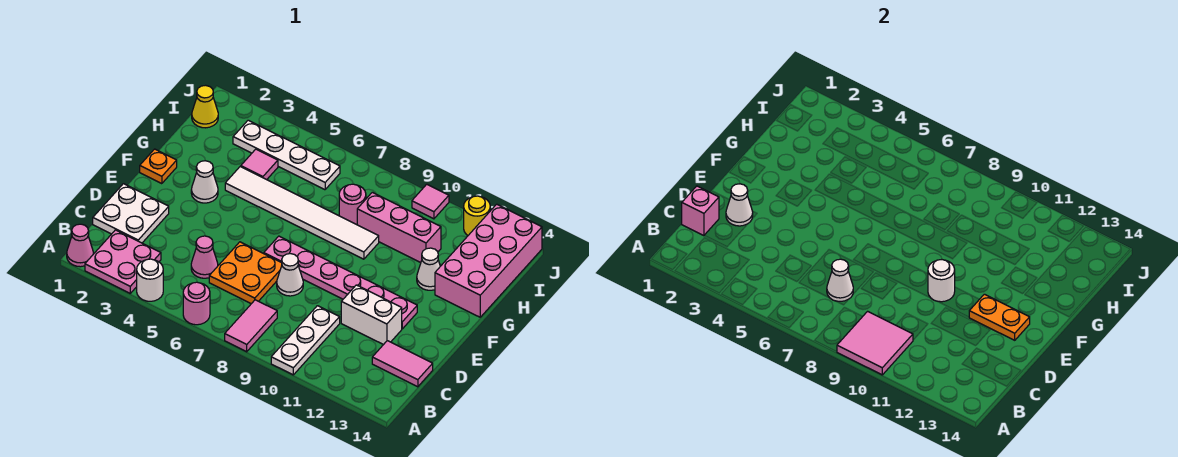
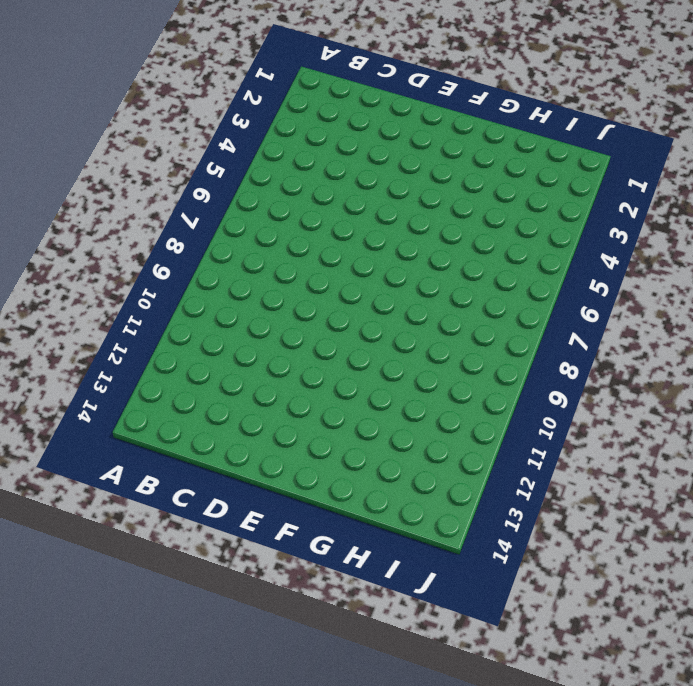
none -> pink cone A1 level 1
none -> pink plate A2:B3 level 1
none -> white round brick A4 level 1
none -> pink round brick A6 level 1

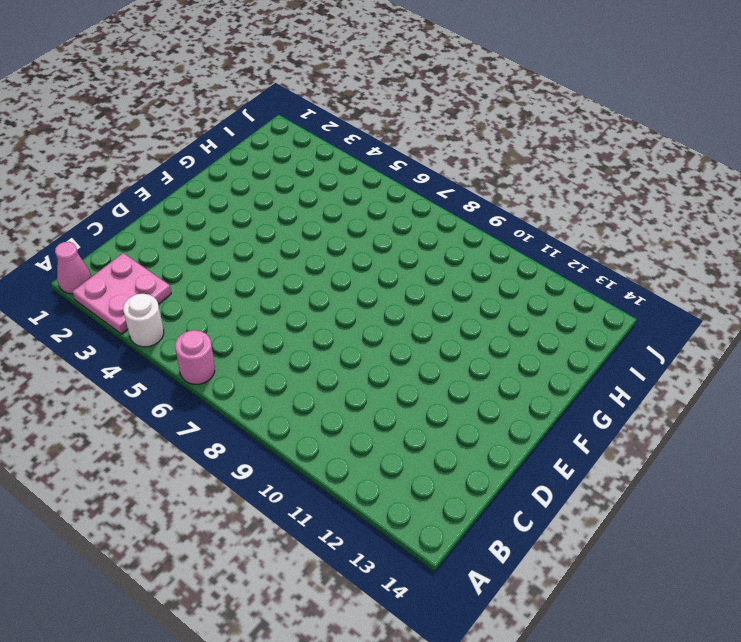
none -> pink tile A8:B8 level 1
none -> white plate A10:C10 level 1
none -> white plate C1:D2 level 1
none -> pink cone C5 level 1

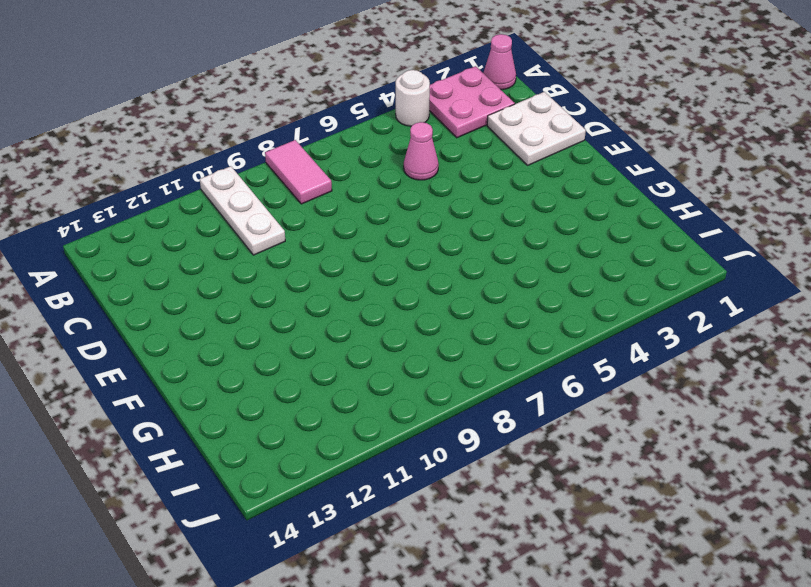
none -> pink round brick A6 level 1
none -> orange plate C6:D7 level 1
none -> pink tile C13:C14 level 1
none -> white cone D8 level 1

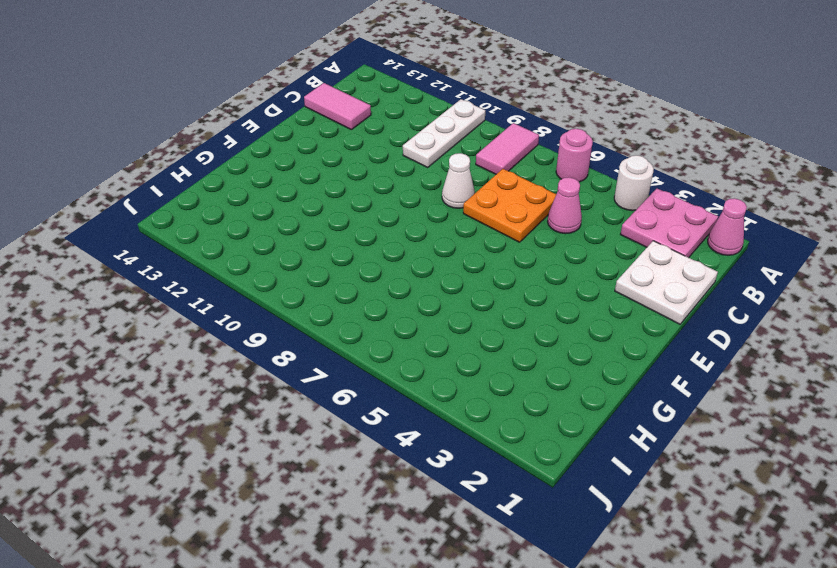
none -> white brick D11:D12 level 1
none -> pink plate E7:E12 level 1
none -> orange plate F1 level 1
none -> white cone F3 level 1

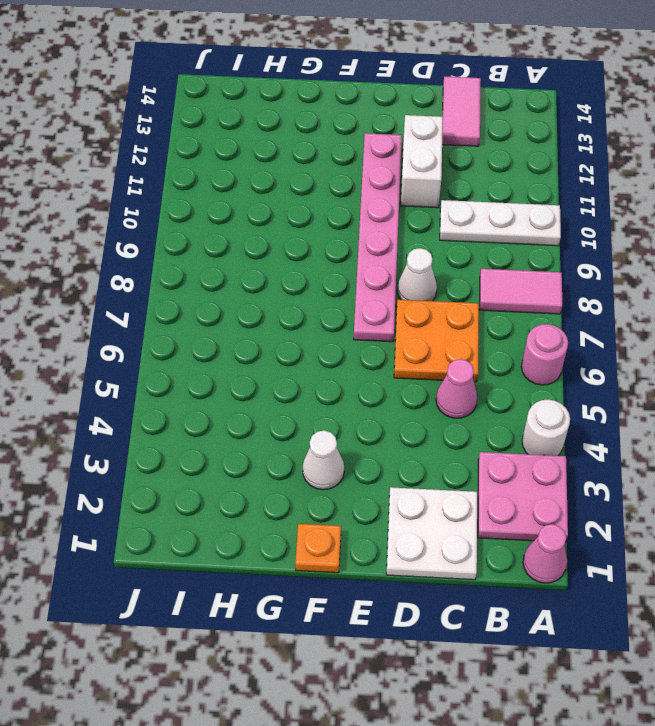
none -> white tile G4:G9 level 1
none -> white cone G12 level 1
none -> pink brick G13:J14 level 1
none -> pink tile H4 level 1

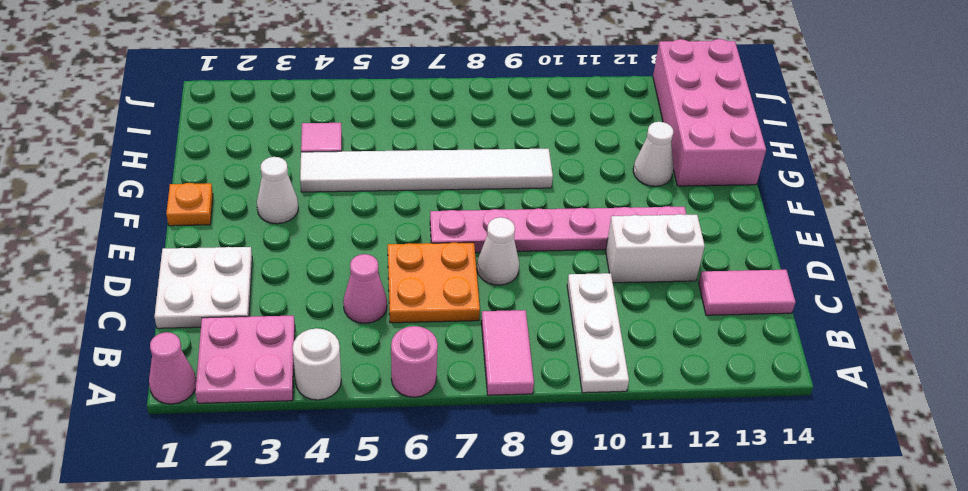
none -> pink round brick H8 level 1
none -> pink brick H9:H11 level 1
none -> yellow cone I1 level 1
none -> white plate I3:I6 level 1

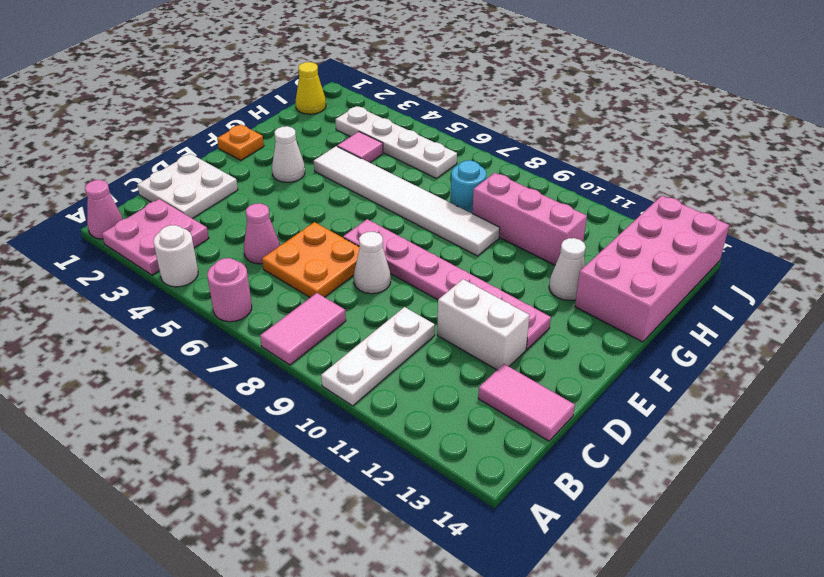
cyan round brick H8 level 1 -> pink round brick H8 level 1
none -> pink tile J10 level 1
none -> yellow round brick J12 level 1
none -> pink tile A9:B10 level 2
none -> pink brick C1 level 2

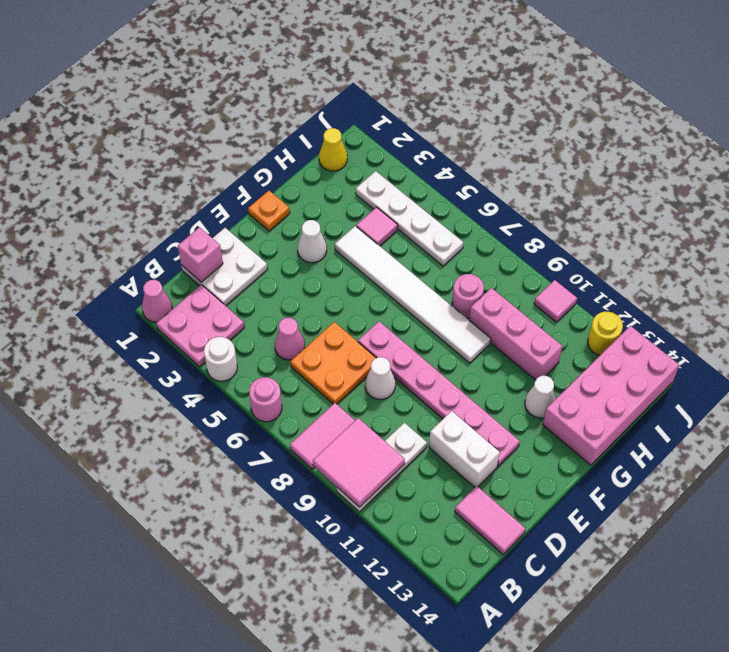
none -> white cone C7 level 2
none -> white cone D2 level 2
none -> white round brick E10 level 2
none -> orange plate E12:E13 level 2

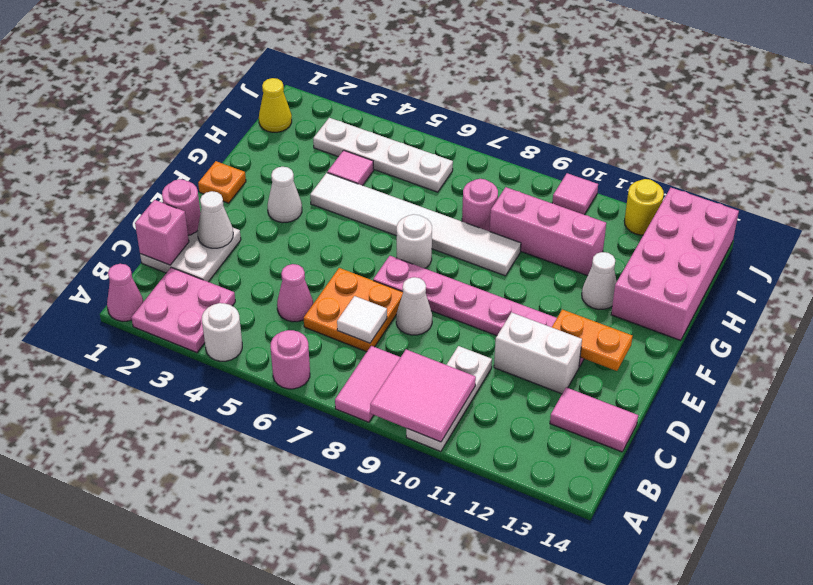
white tile C7 level 2 -> white cone C7 level 2
pink round brick D1 level 2 -> none
white round brick F7 level 1 -> white round brick E10 level 2

